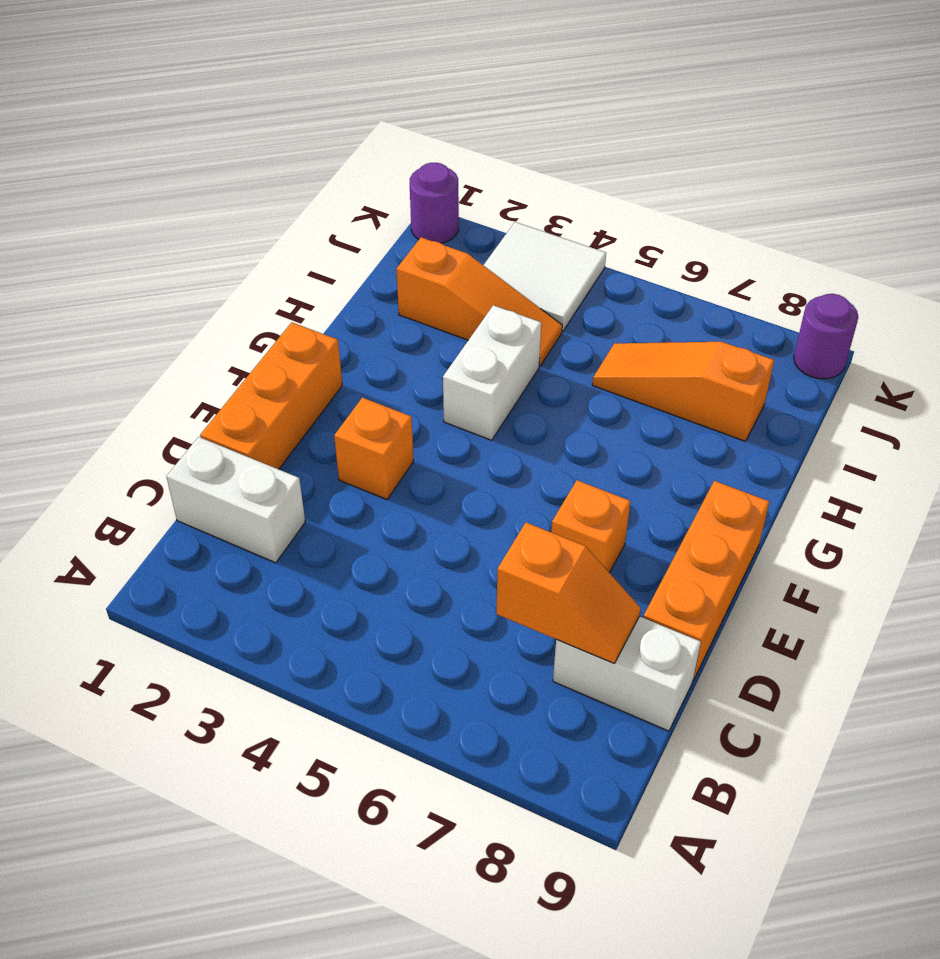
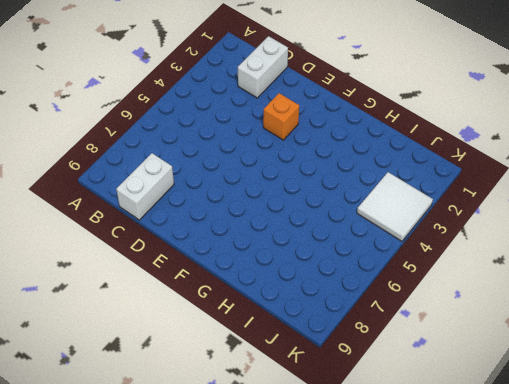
none -> orange brick D1:F1 level 1
none -> orange brick D9:F9 level 1
none -> orange brick E7 level 1

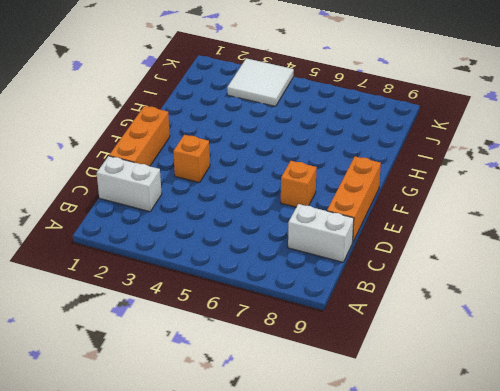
none -> white brick G4:H4 level 1
none -> orange slope I2:I4 level 1 top 2
none -> orange slope I6:I8 level 1 top 8

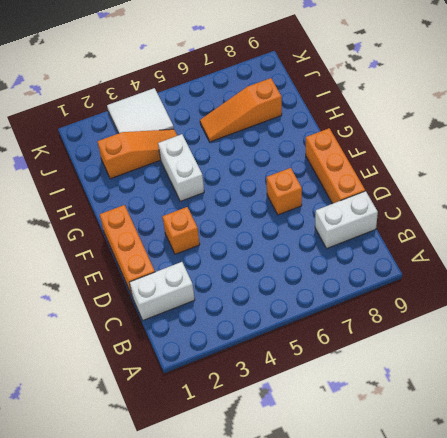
none -> purple round brick K1 level 1
none -> purple round brick K9 level 1
none -> orange slope C7:C8 level 2 top 7

